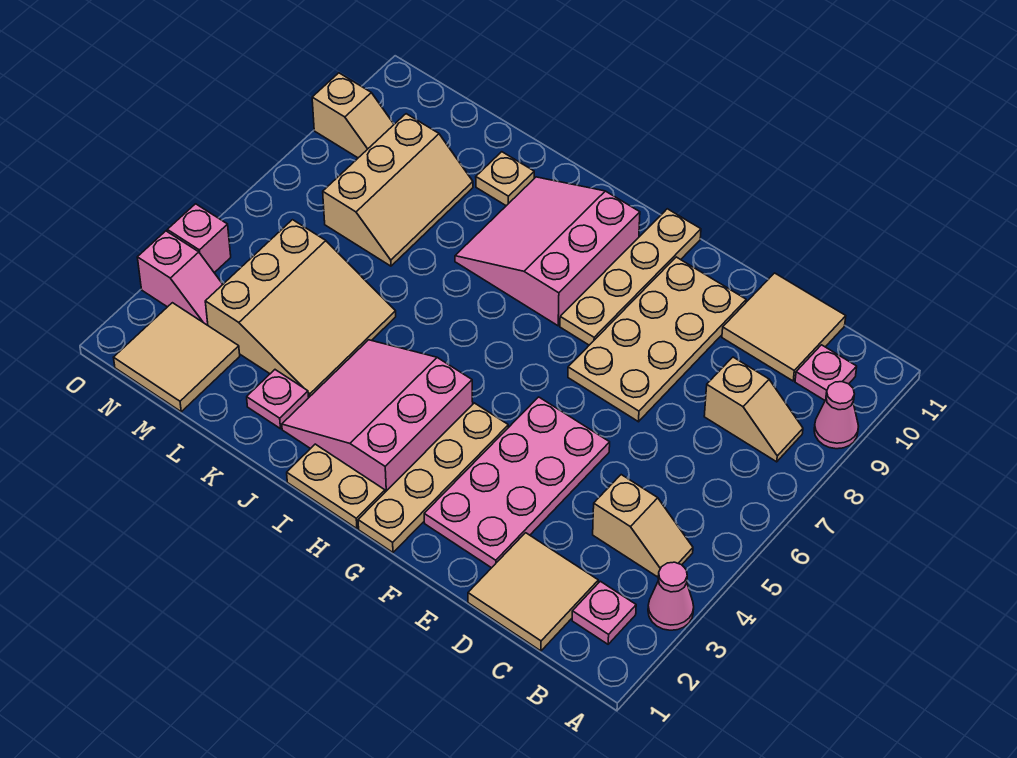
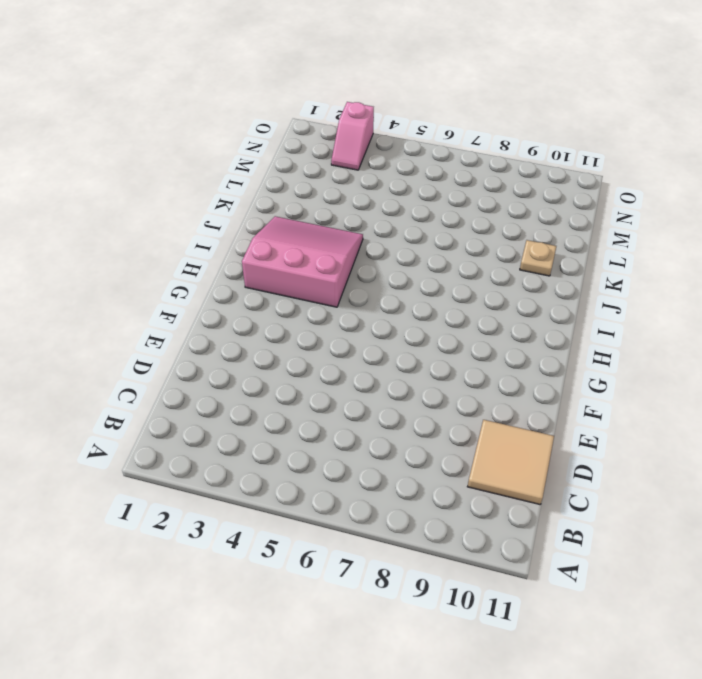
none -> pink cone A3 level 1
none -> pink cone A9 level 1
none -> pink plate B2 level 1

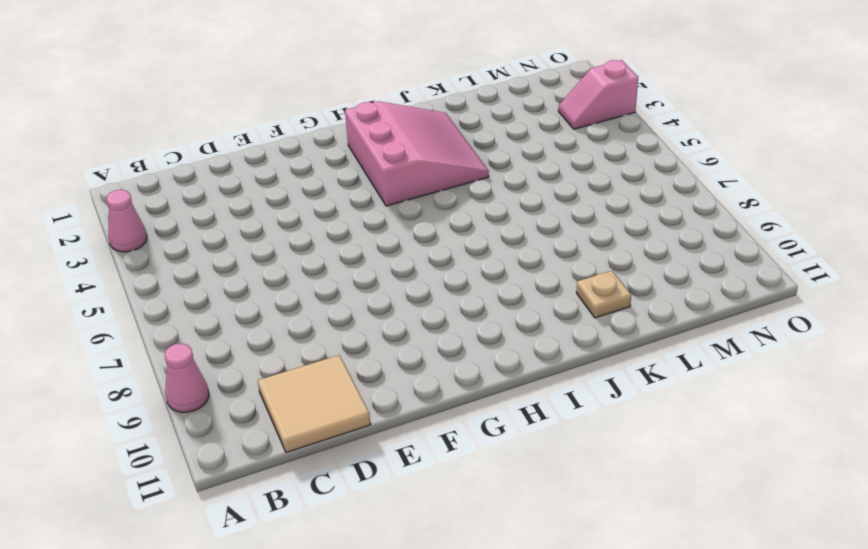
none -> pink plate B2 level 1
none -> tan slope B4:C4 level 1 top C
none -> tan slope B8:C8 level 1 top C

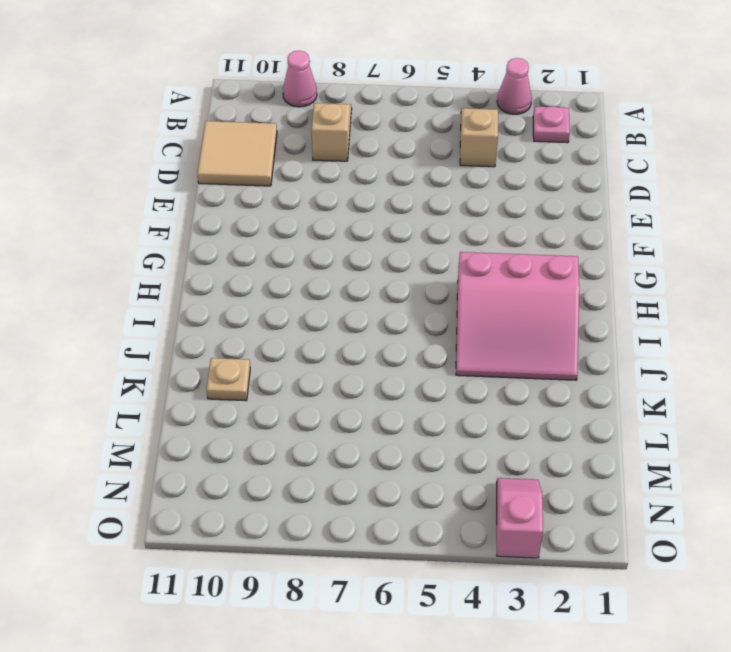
none -> pink plate B10 level 1
none -> tan tile C1:D2 level 1
none -> pink plate E2:F5 level 1

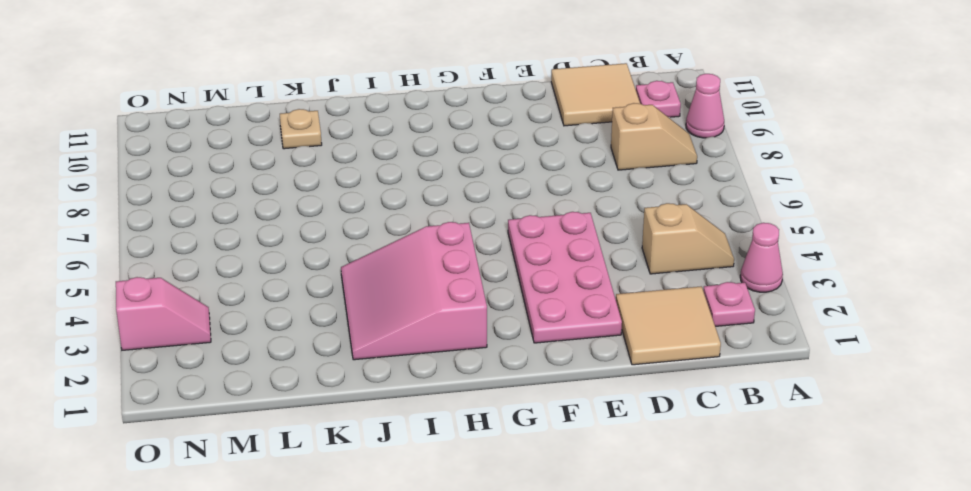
none -> tan plate E7:F10 level 1
none -> tan plate G1:G4 level 1
none -> tan plate G8:G11 level 1

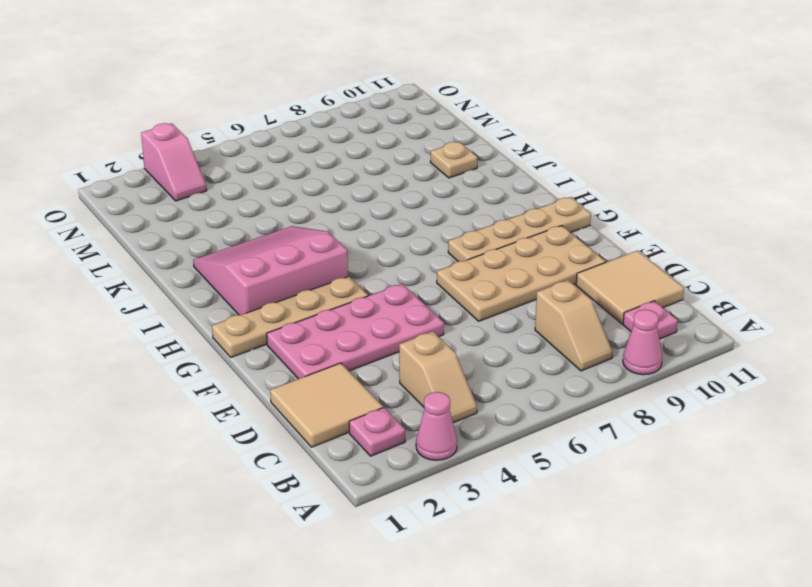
none -> tan plate H1:I1 level 1
none -> pink slope H8:J10 level 1 top H
none -> pink plate K2 level 1

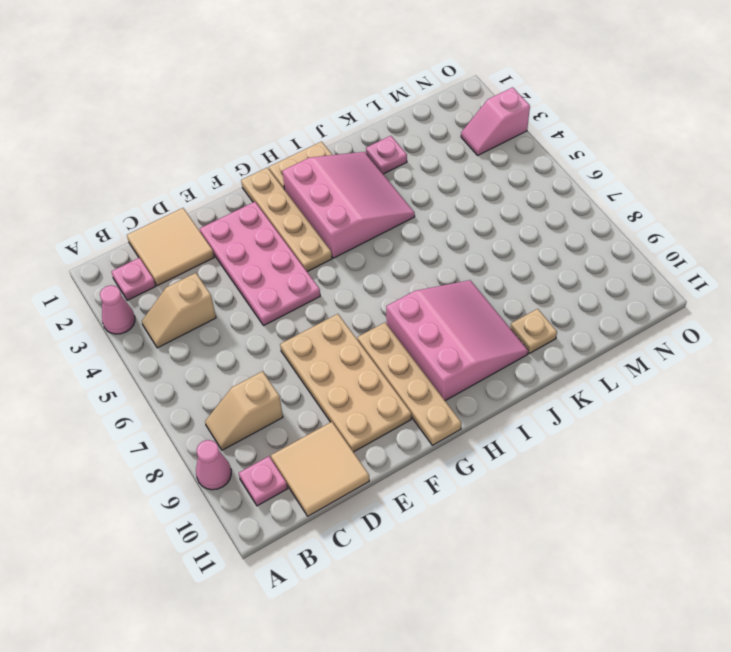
none -> tan slope K3:M5 level 1 top M
none -> tan slope L7:M9 level 1 top M
none -> tan tile M1:N2 level 1

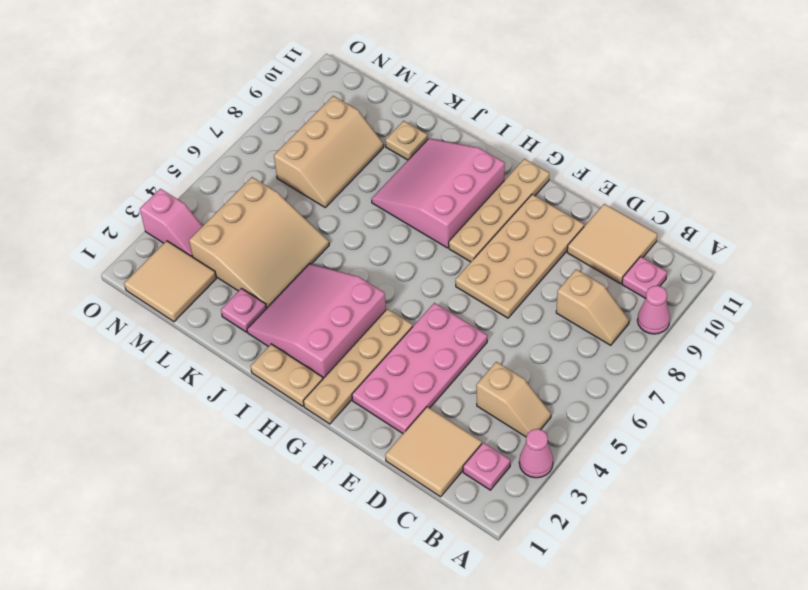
none -> tan slope N9:O9 level 1 top O
none -> pink brick O4 level 1

